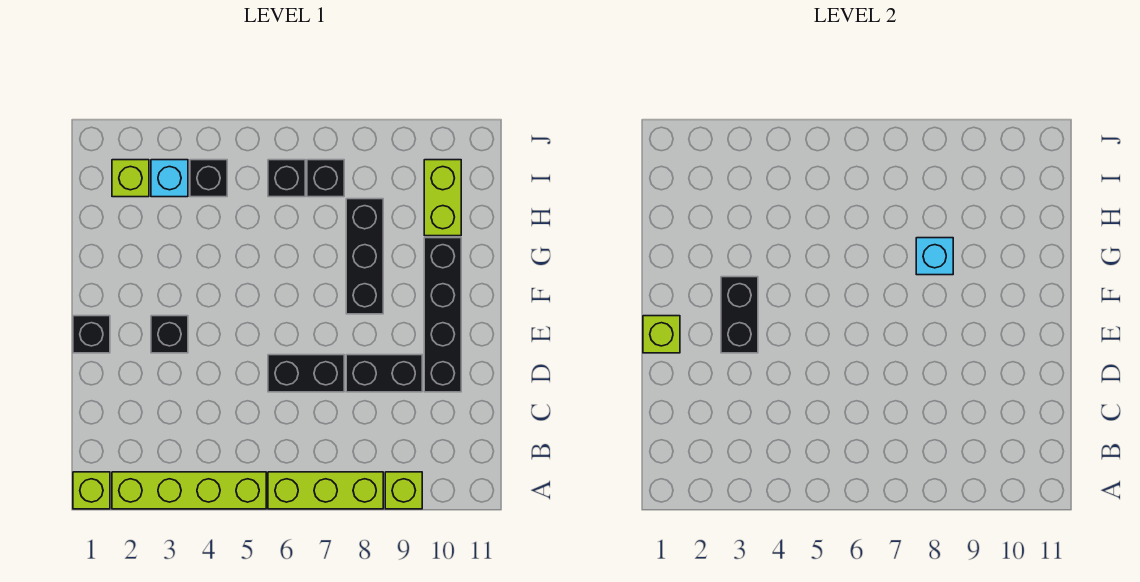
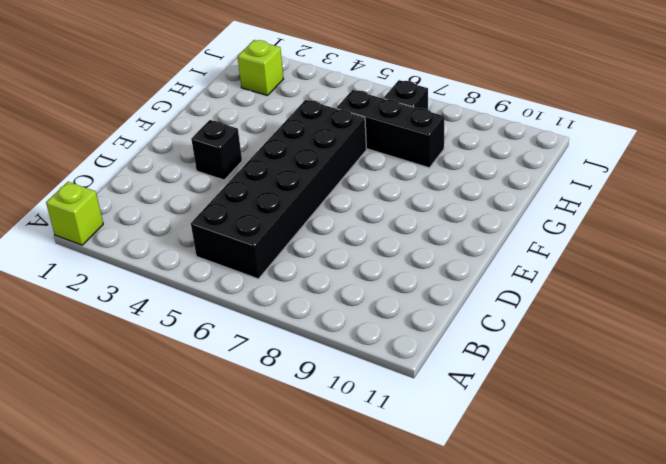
black brick B5:G6 level 1 -> black brick D6:D7 level 1
black brick H6:H8 level 1 -> black brick F8:H8 level 1
none -> lime brick A2:A5 level 1
none -> lime brick A6:A8 level 1
none -> lime brick A9 level 1

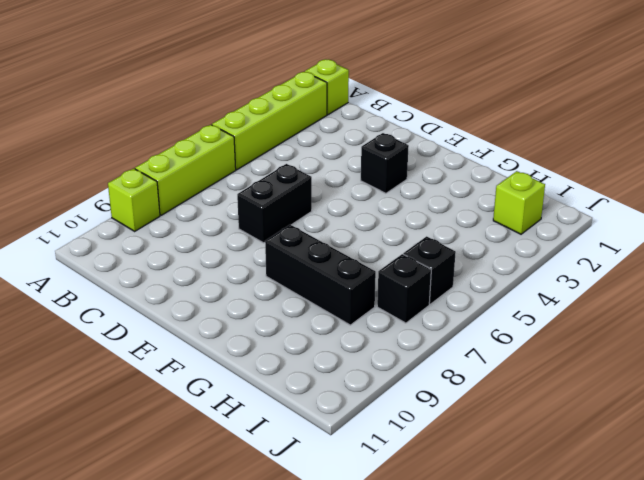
none -> black brick D8:D9 level 1
none -> black brick D10:G10 level 1
none -> black brick E1 level 1

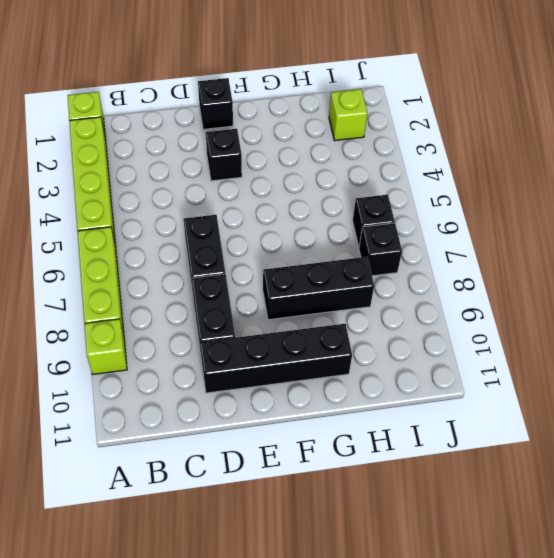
none -> lime brick H10:I10 level 1
none -> cyan brick I3 level 1
none -> black brick I4 level 1

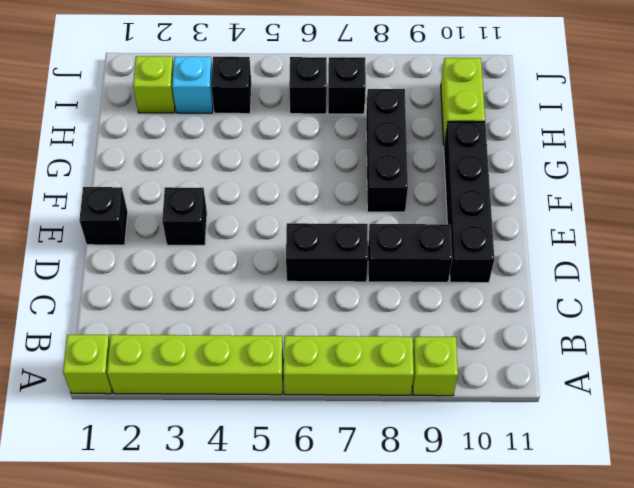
none -> lime brick E1 level 2
none -> black brick E3:F3 level 2
none -> cyan brick G8 level 2

